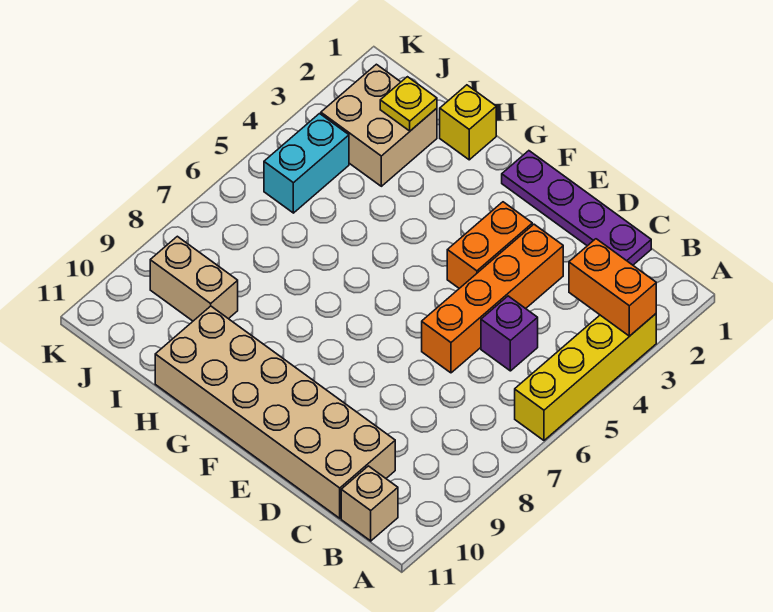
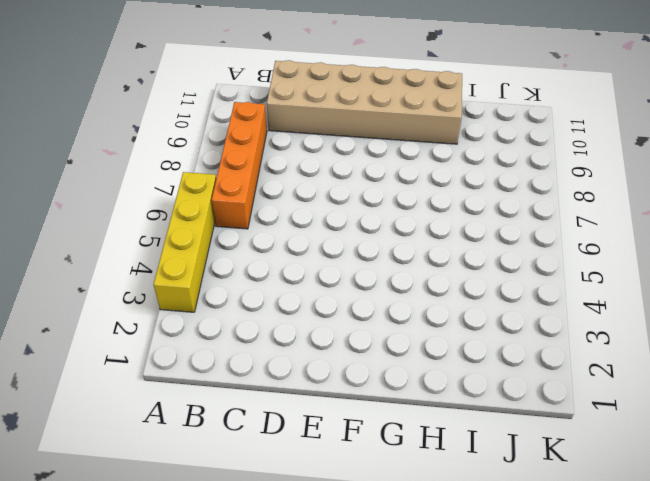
orange brick B6:B9 level 1 -> orange brick D3:D6 level 1
none -> tan brick B11 level 1
none -> purple plate C1:F1 level 1
none -> purple brick C5 level 1

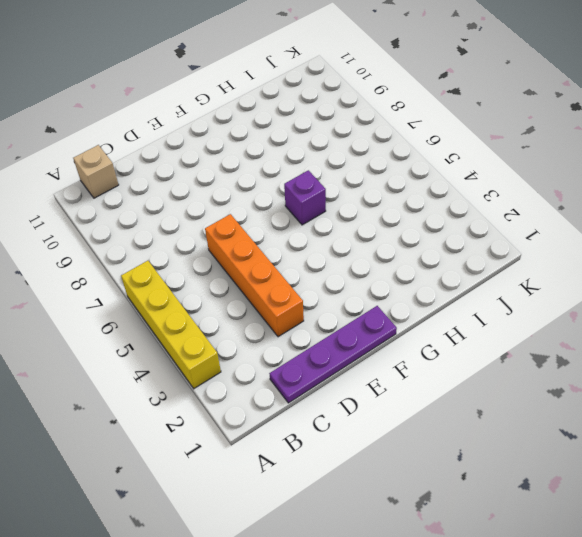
purple brick G6 level 1 -> purple brick C5 level 1
none -> tan brick C10:H11 level 1
none -> orange brick E3:E4 level 1
none -> yellow brick H1 level 1

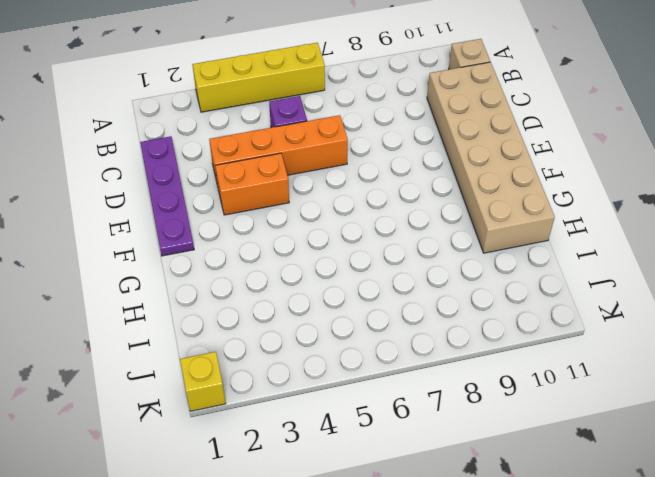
yellow brick K1 level 1 -> yellow brick H1 level 1
none -> tan brick I2:J3 level 1
none -> tan brick I9:J9 level 1
none -> cyan brick J4:J5 level 1

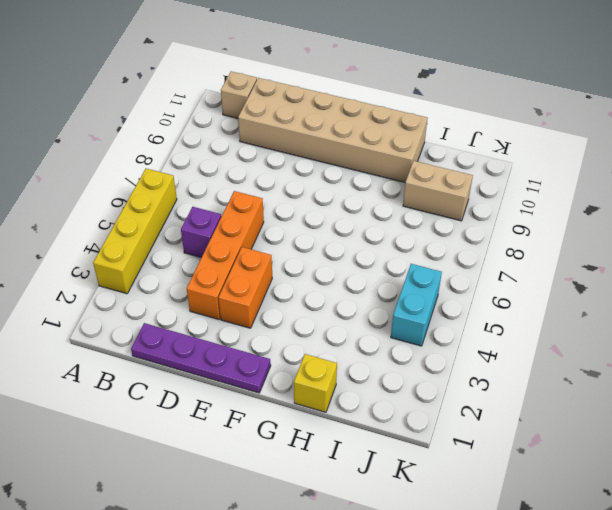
none -> tan brick I2:J3 level 1
none -> orange brick A3:B3 level 2
none -> yellow plate I2 level 2

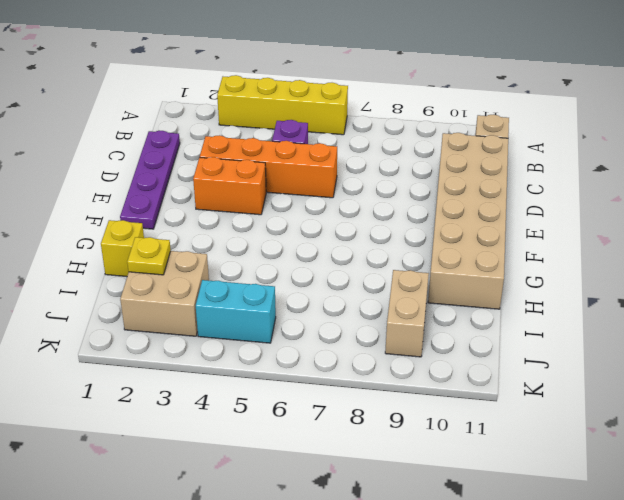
none -> orange brick A3:B3 level 2

